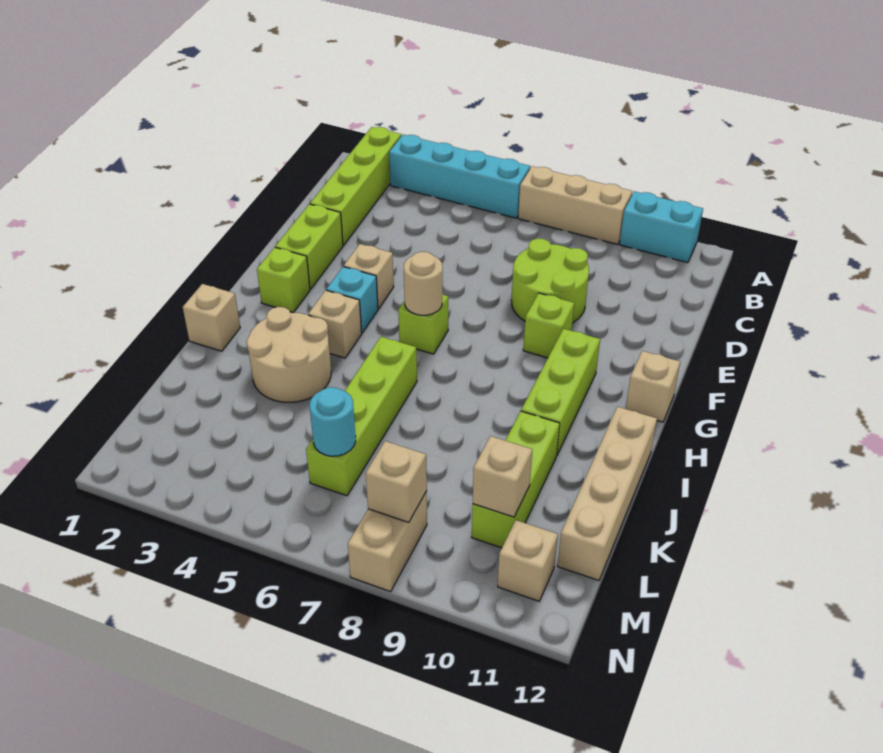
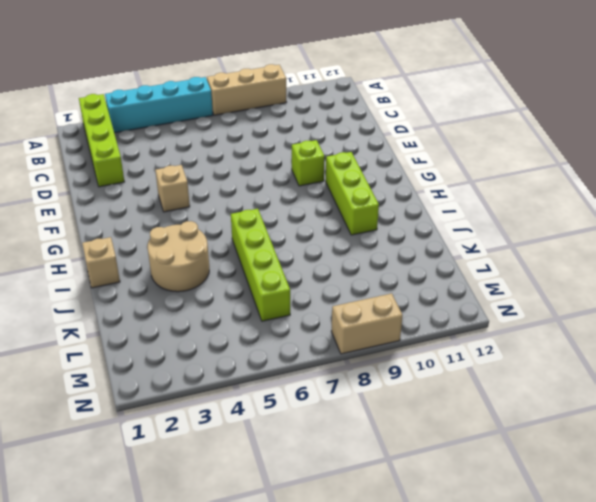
tan brick N8:N9 level 1 -> tan brick M8:N8 level 1
none -> cyan brick A10:A11 level 1
none -> lime round brick D8:E9 level 1
none -> lime brick E2:F2 level 1

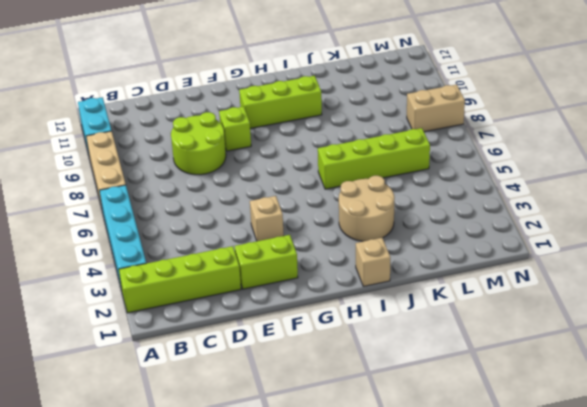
none -> lime brick G2 level 1
none -> cyan brick G4 level 1
none -> lime brick G6 level 1

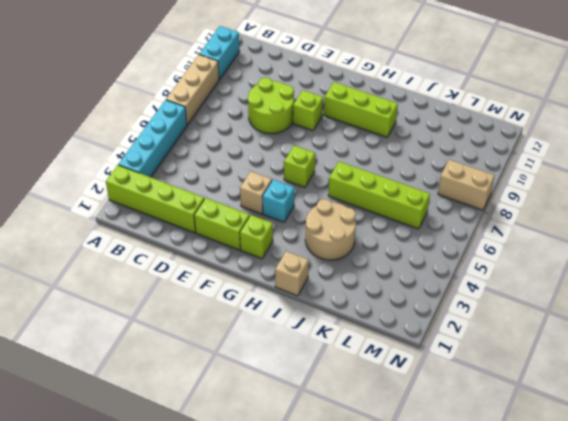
none -> tan brick G12 level 1
none -> tan brick H4 level 1
none -> tan brick I12:L12 level 1

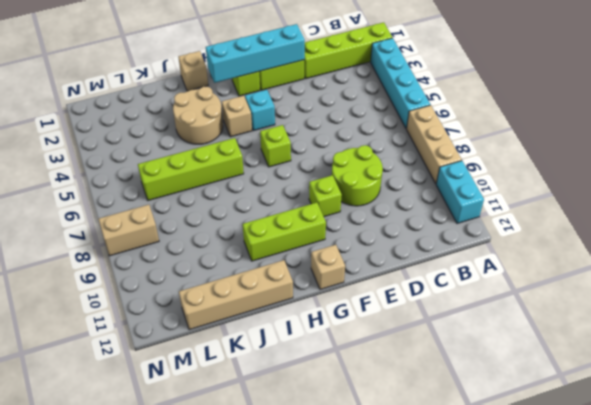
cyan brick E2:H2 level 2 -> none
none -> tan brick F4 level 1
none -> lime brick J10:L10 level 1
none -> tan brick M11 level 1

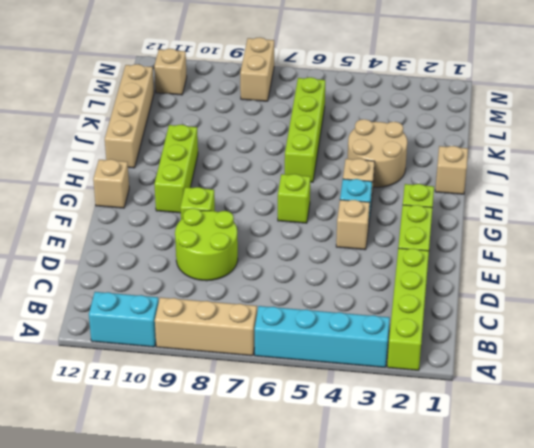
none -> lime brick J10:L10 level 1
none -> tan round brick G6 level 2
none -> cyan round brick L6 level 2

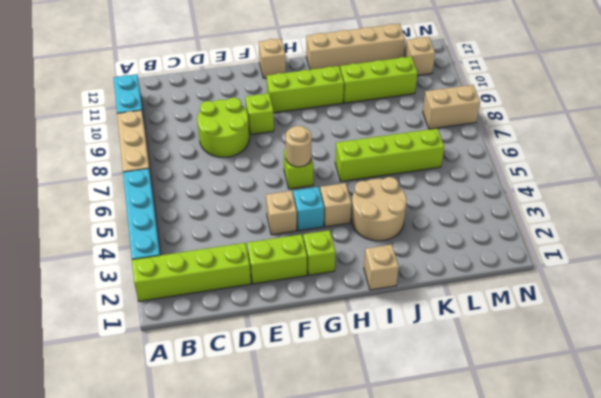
none -> cyan round brick L6 level 2
none -> tan brick L10 level 2
none -> tan brick M8 level 2

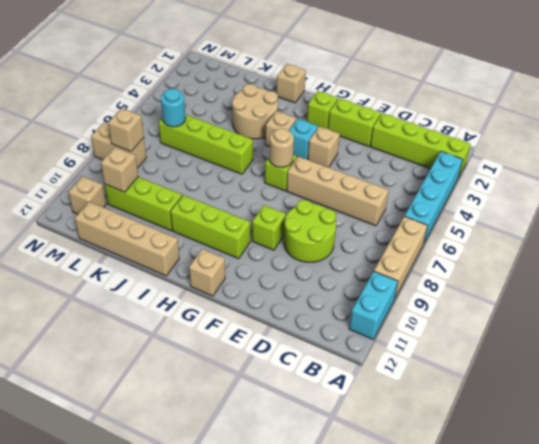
tan brick C6:F6 level 1 -> none

